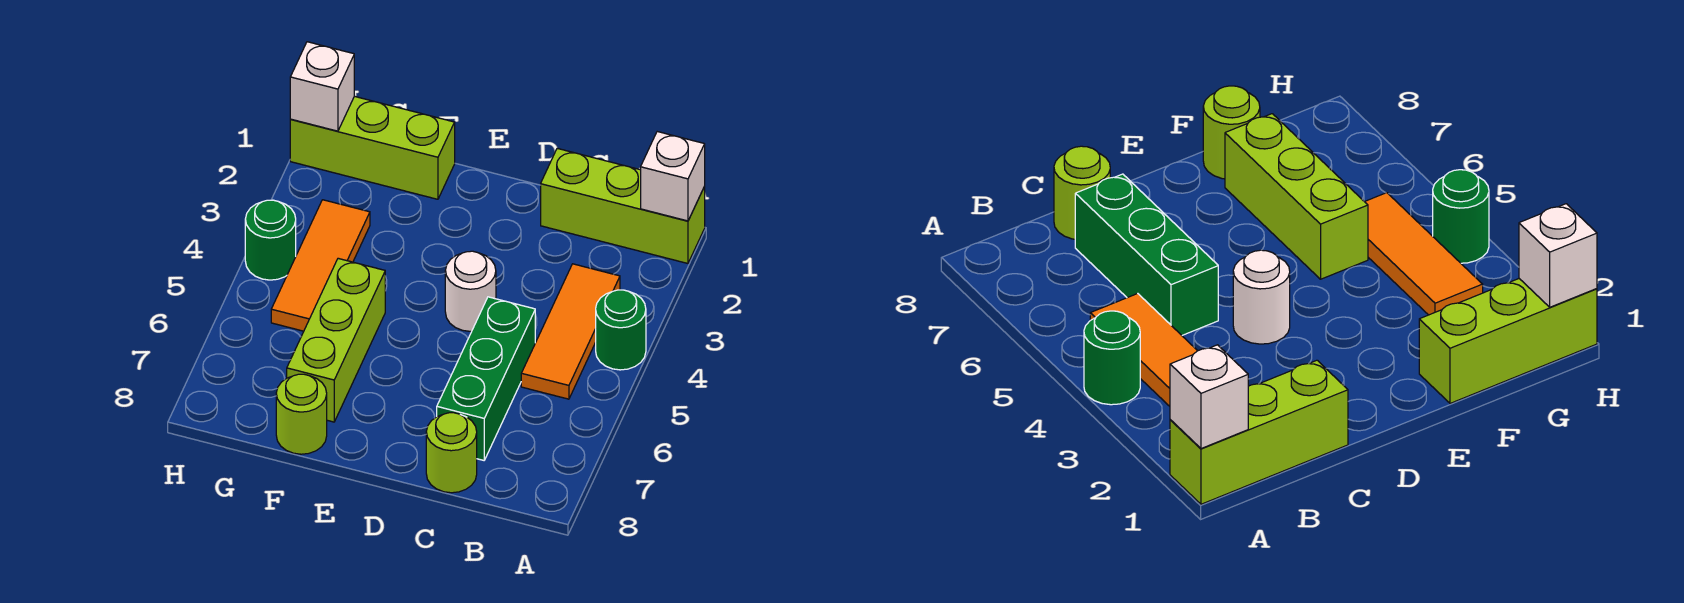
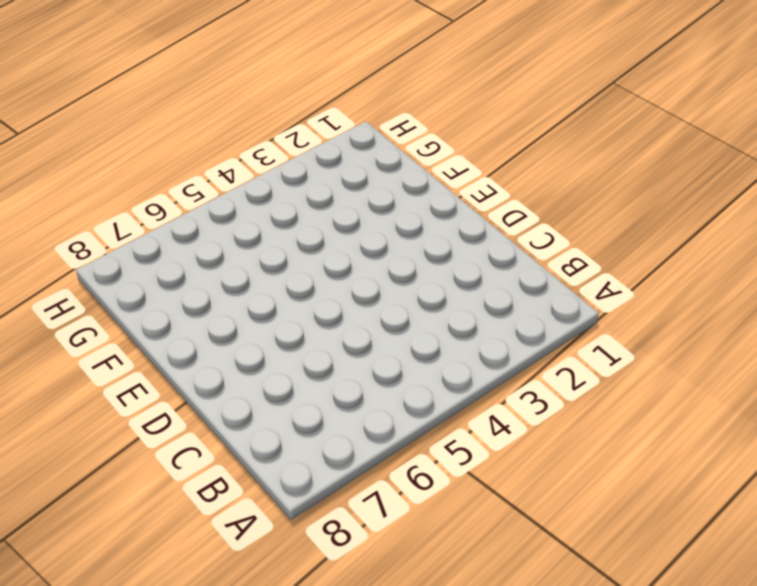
none -> lime brick A1:C1 level 1
none -> green round brick A4 level 1
none -> orange tile B3:B5 level 1

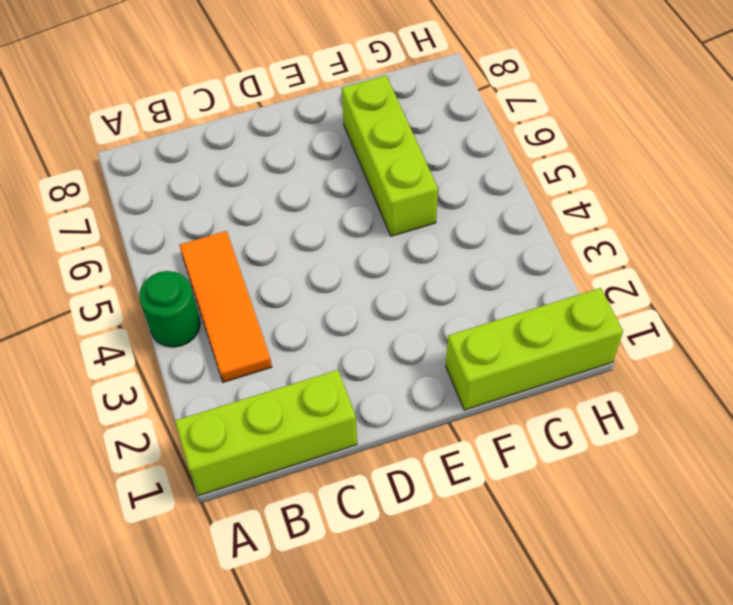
none -> green brick C5:C7 level 1
none -> lime round brick C8 level 1
none -> white round brick D4 level 1

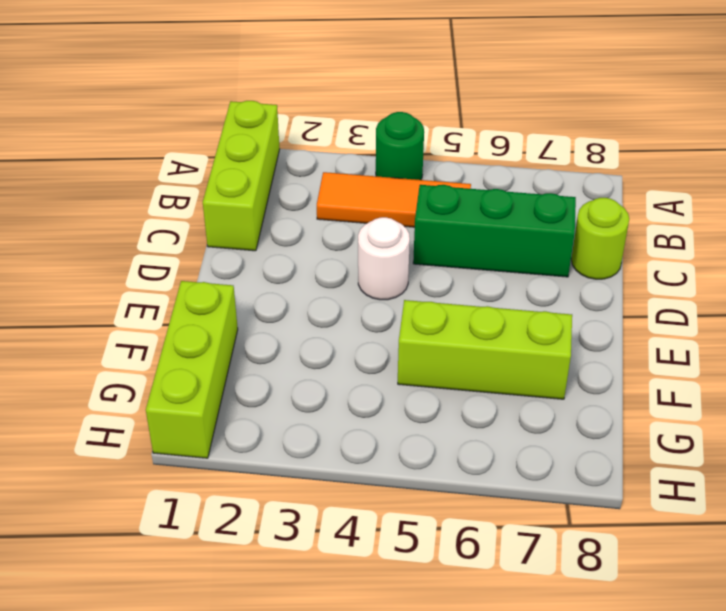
none -> lime round brick F8 level 1
none -> orange tile G3:G5 level 1
none -> green round brick H4 level 1

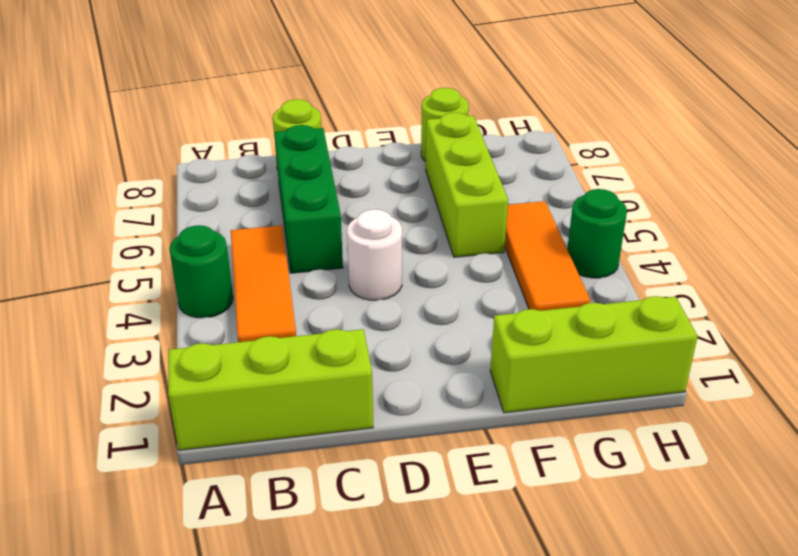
none -> white brick A1 level 2
none -> white brick H1 level 2

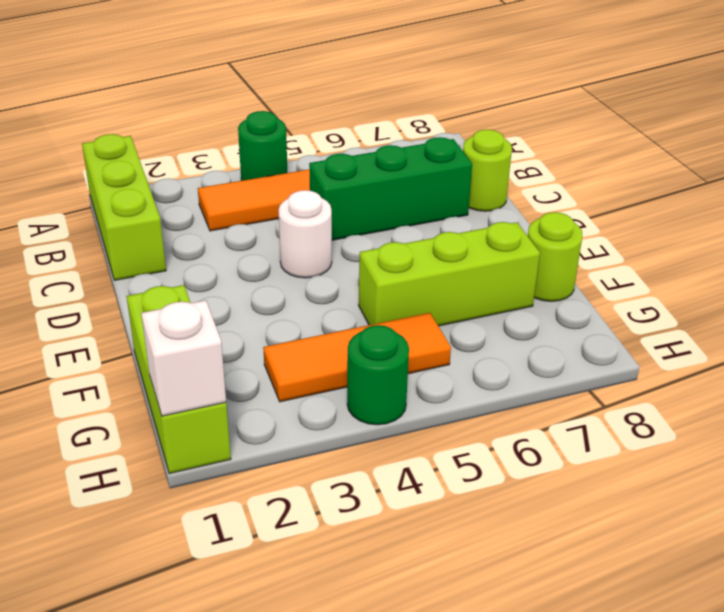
none -> white brick A1 level 2

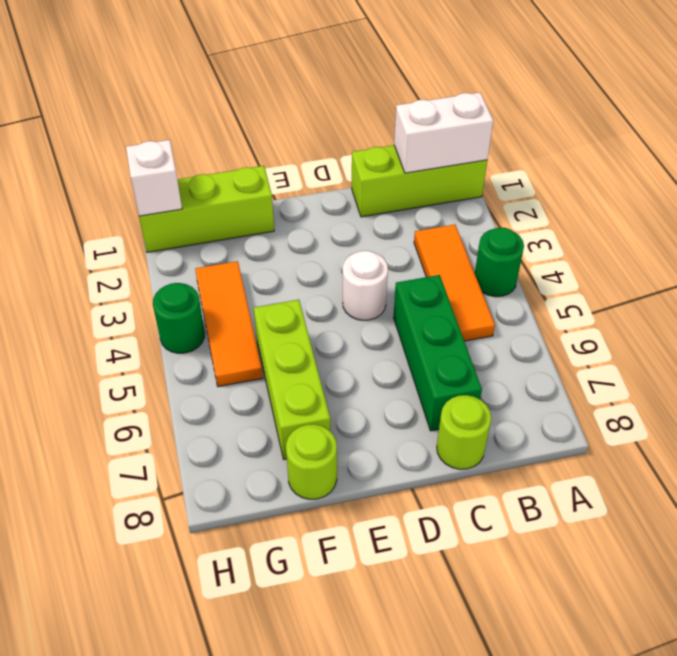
white brick A1:B1 level 2 -> white brick A1 level 2

